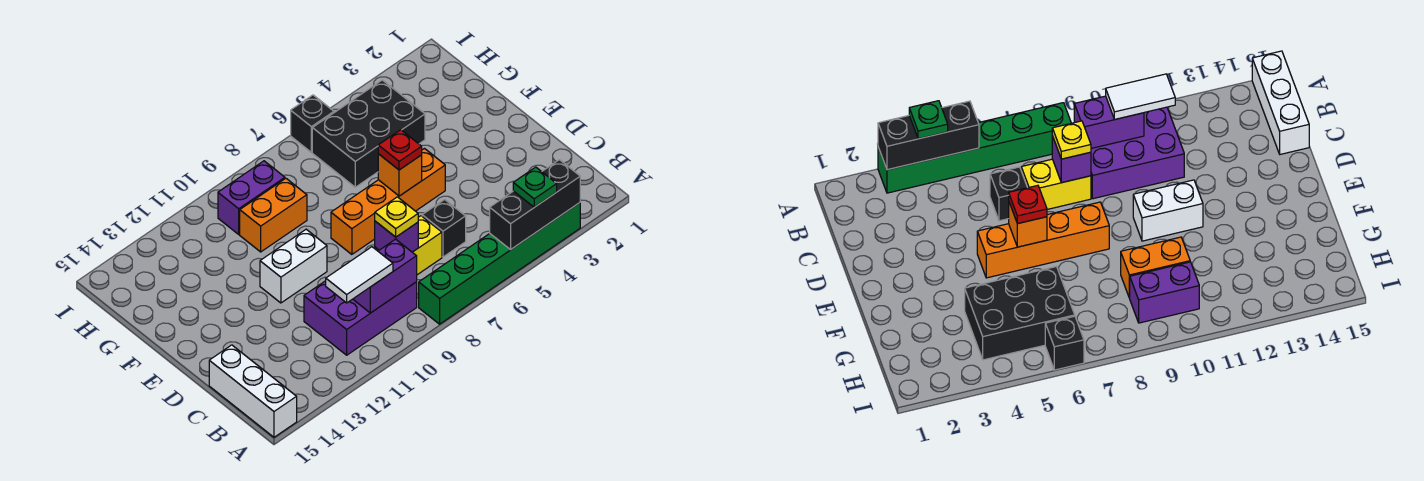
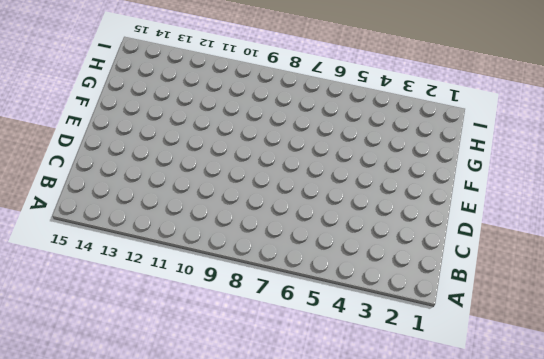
none -> green brick A3:A8 level 1
none -> white brick A15:C15 level 1
none -> purple brick B9:C11 level 1

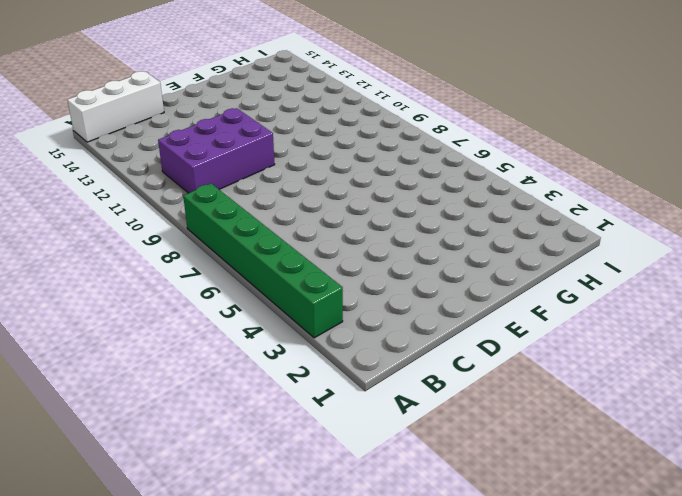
purple brick B10:D11 level 1 -> purple brick B9:C11 level 1
none -> black brick C6 level 1
none -> yellow brick C7:C8 level 1
none -> orange brick E5:E8 level 1

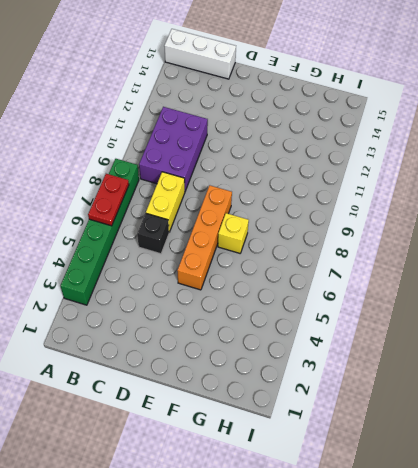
red plate A6:A7 level 2 -> none
yellow brick F7 level 1 -> none
none -> white brick E10:E11 level 1
none -> black brick G4:H6 level 1
none -> orange brick G9:G10 level 1

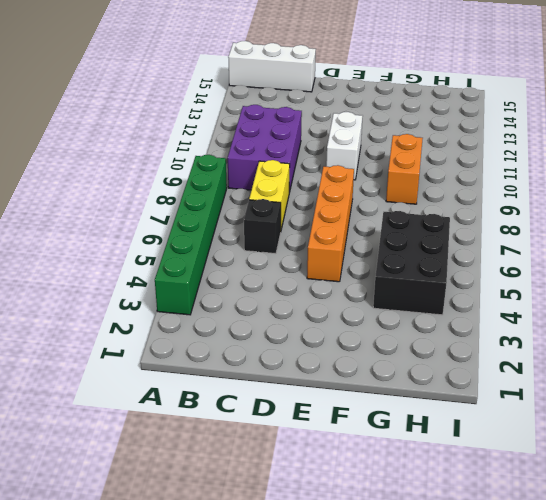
none -> purple brick H9:H10 level 1
none -> black brick I6 level 1
none -> black brick A3:A5 level 2

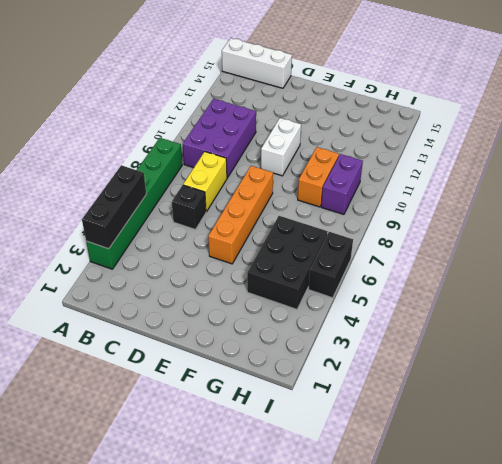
black brick I5:I6 level 1 -> black brick I6 level 1
none -> purple brick B9:B10 level 2
none -> purple brick C8 level 2
none -> orange brick E6 level 2

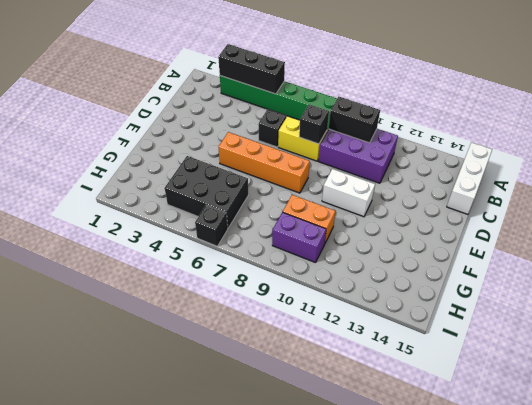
black brick B9:B10 level 2 -> purple brick B9:B10 level 2
black brick C8 level 2 -> purple brick C8 level 2
none -> orange brick E6 level 2
none -> green plate A4 level 3
none -> white tile B10:B11 level 3

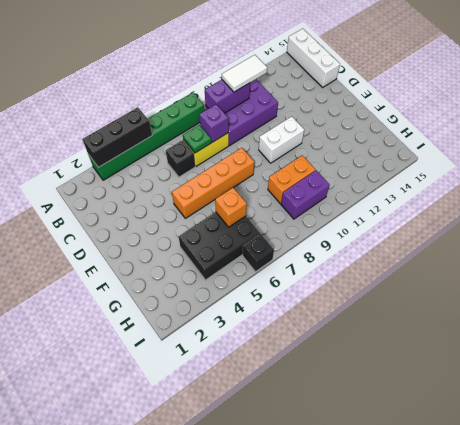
green plate C7 level 2 -> green plate A4 level 3
orange brick G6 level 2 -> orange brick E6 level 2
none -> yellow plate C8 level 3
none -> red plate E6 level 3

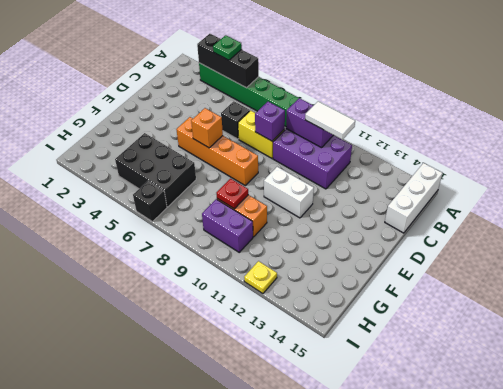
red plate G9 level 2 -> red plate E6 level 3
yellow plate I12 level 1 -> yellow plate C8 level 3

